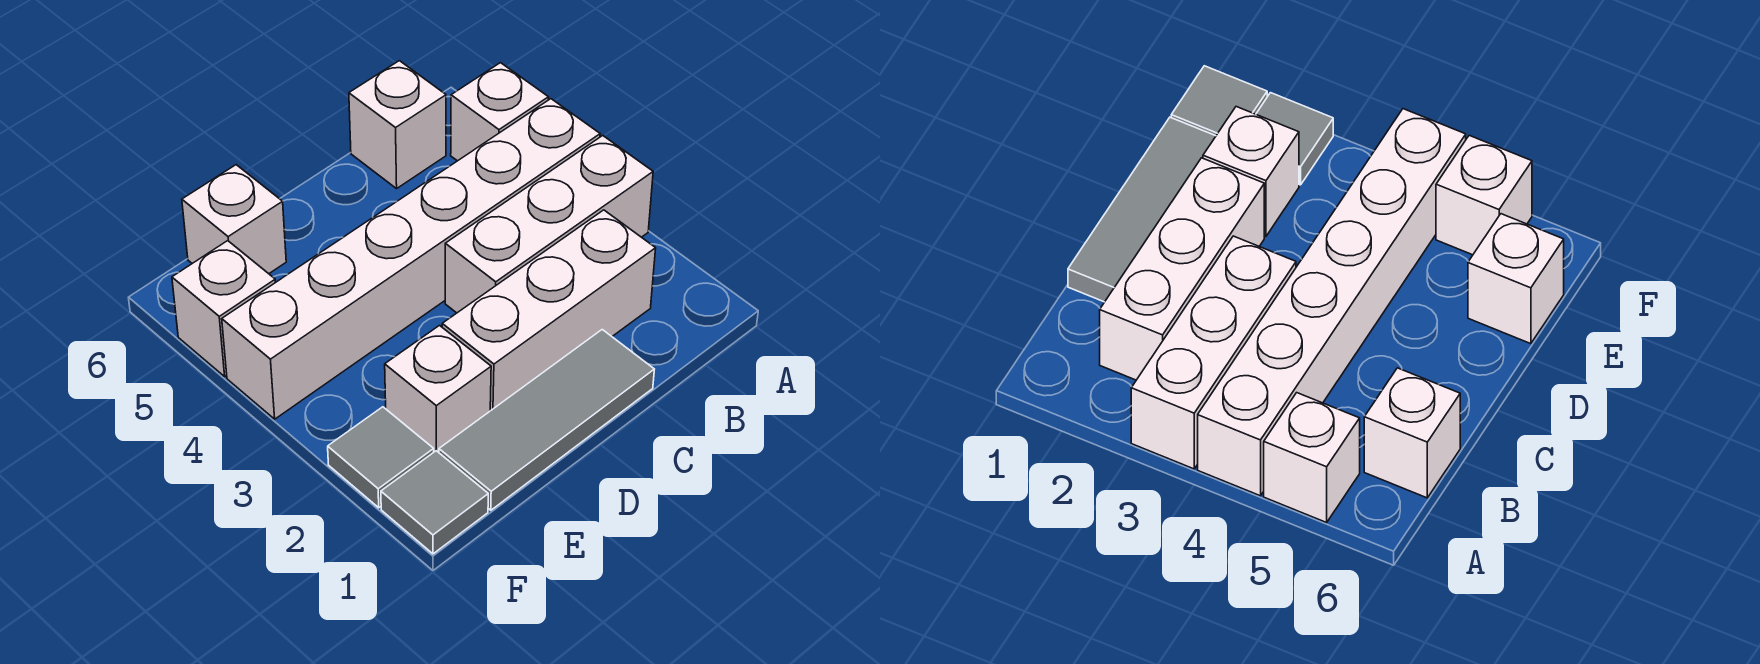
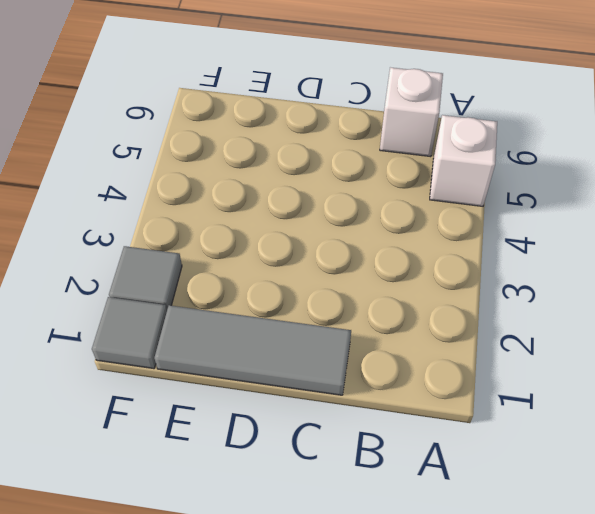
none -> white brick A3:C3 level 1
none -> white brick A4:F4 level 1

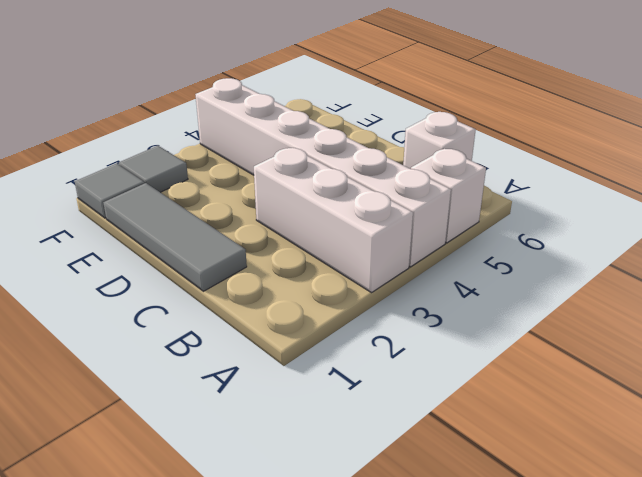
none -> white brick B2:D2 level 1
none -> white brick E2 level 1

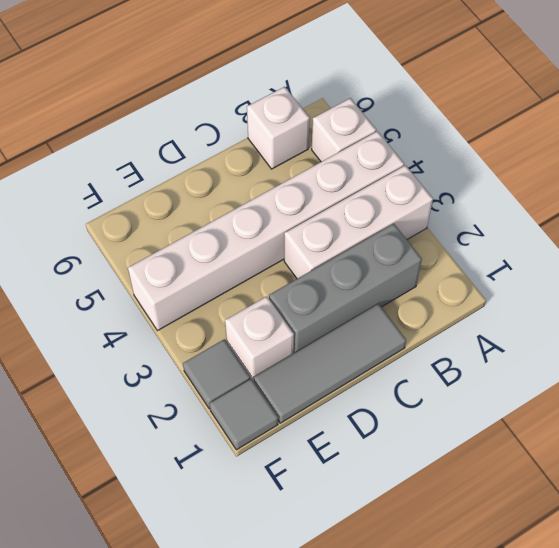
grey brick B2:D2 level 1 -> white brick B2:D2 level 1
none -> white brick E6 level 1
none -> white brick F5 level 1

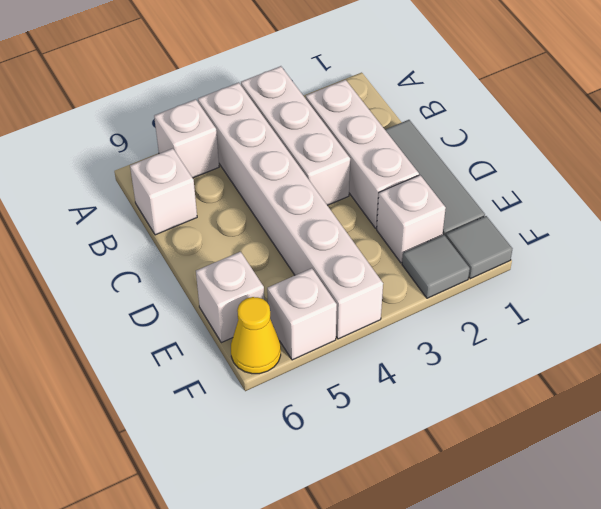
yellow cone F6 level 1 -> none

